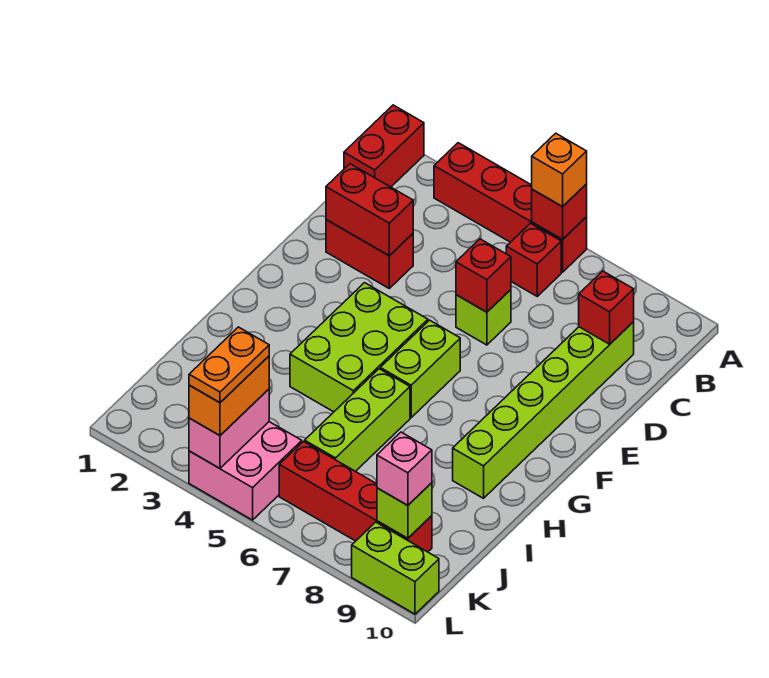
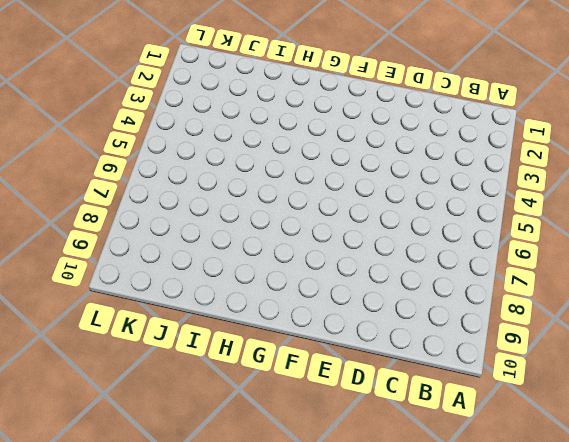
none -> red brick A1:B1 level 1
none -> red brick A3:A6 level 1
none -> red brick B6 level 1

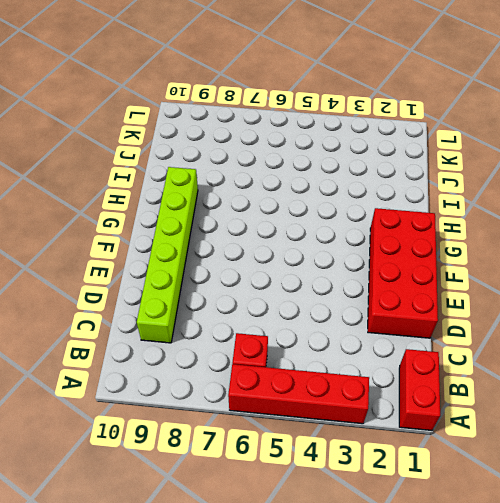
red brick D1:G2 level 1 -> red brick D2:D3 level 1
none -> lime brick D6 level 1
none -> lime brick F4:H5 level 1
none -> lime brick F6:G6 level 1

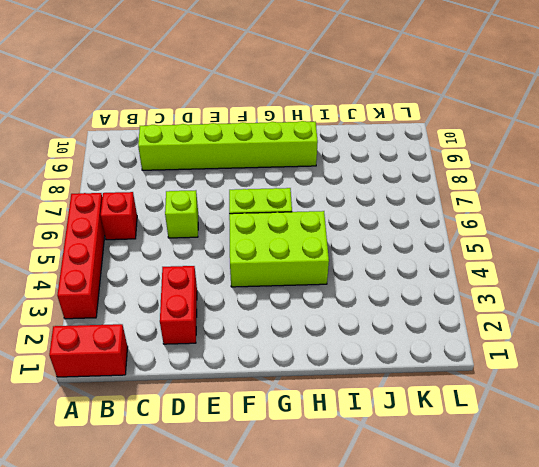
none -> lime brick H6:J6 level 1
none -> pink brick K4:L5 level 1
none -> red brick K6:K9 level 1

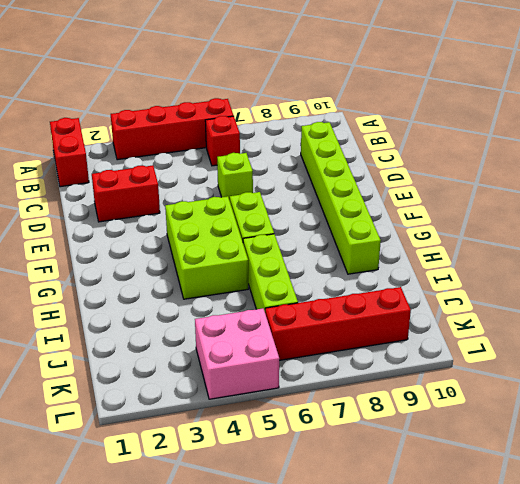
none -> lime brick L9:L10 level 1
none -> red brick A6 level 2
none -> red brick C9 level 2

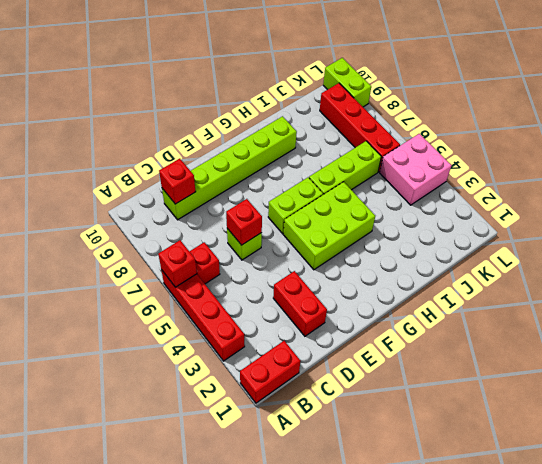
none -> red brick D2:D3 level 2
none -> pink brick K4:L4 level 2
none -> lime brick K9 level 2

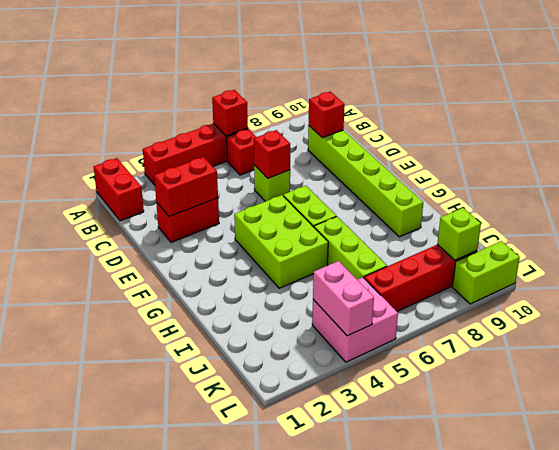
none -> orange brick A6 level 3
none -> orange brick K4:L4 level 3
none -> pink brick K9 level 3

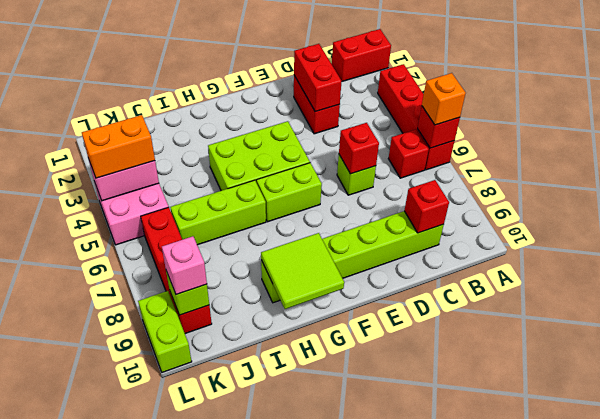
lime tile G9:H10 level 2 -> none
none -> orange plate K4:L4 level 4

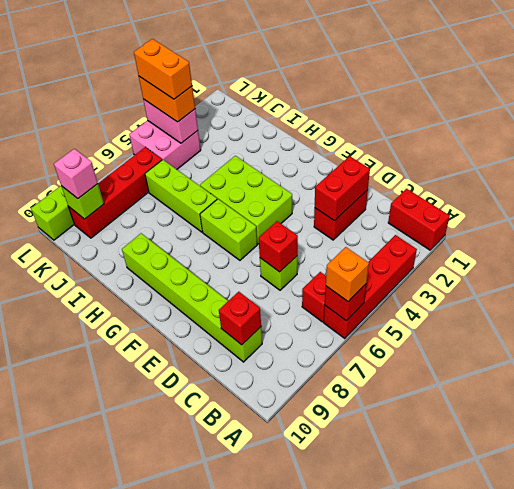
orange brick K4:L4 level 4 -> orange plate K4:L4 level 4

